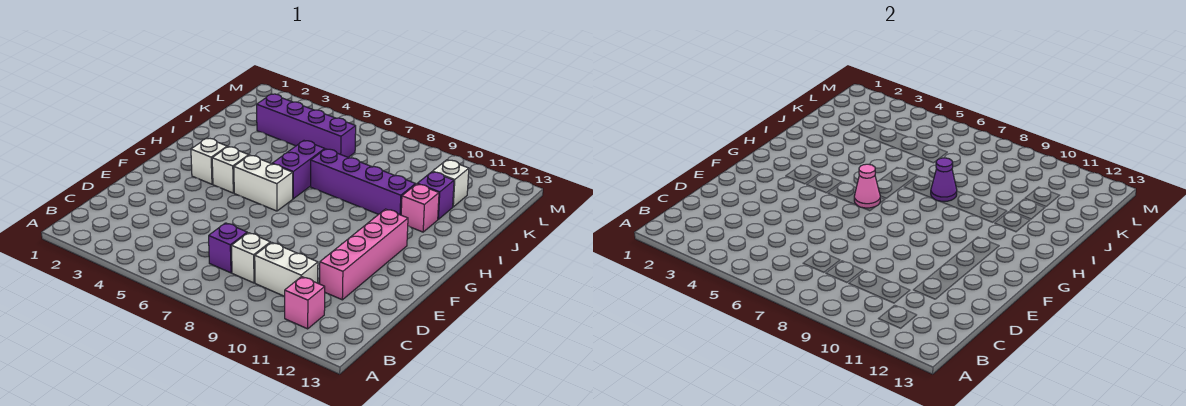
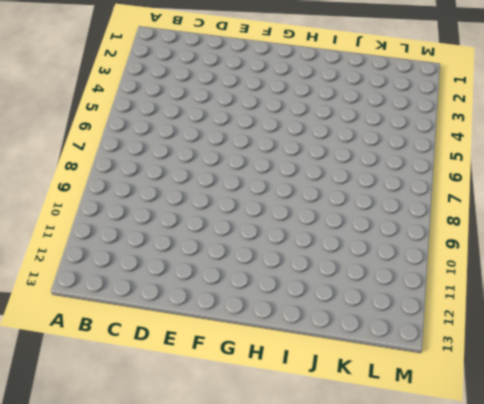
none -> pink brick B11 level 1
none -> purple brick C7 level 1
none -> white brick C8 level 1

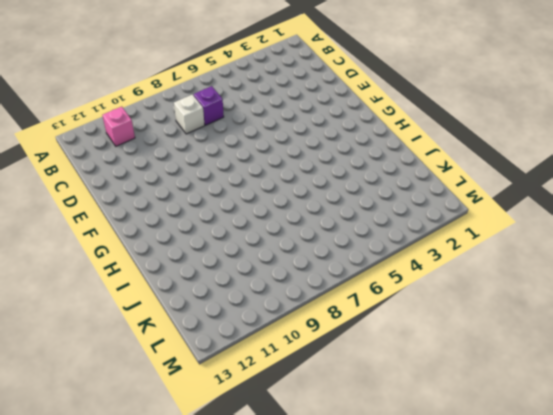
none -> white brick C9:C10 level 1
none -> pink brick D11:G11 level 1
none -> white brick G3 level 1

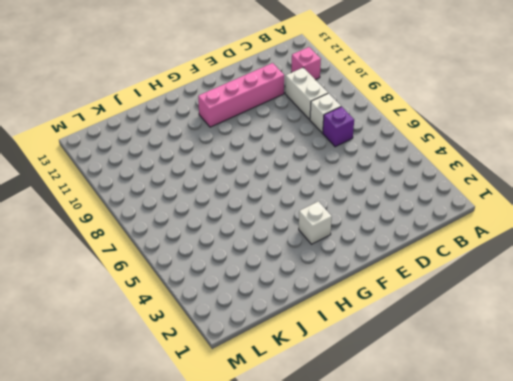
none -> white brick G4 level 1
none -> white brick G5:G6 level 1
none -> purple brick H6:I6 level 1

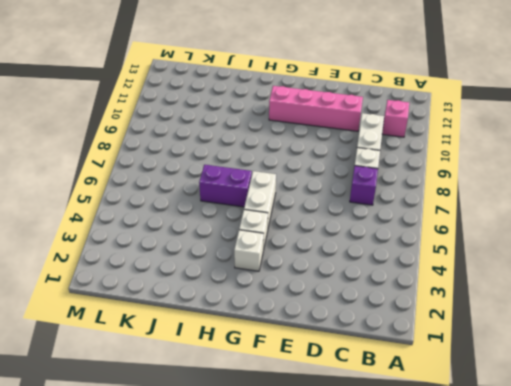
none -> purple brick I7:I10 level 1
none -> pink brick I11 level 1
none -> purple brick J11 level 1

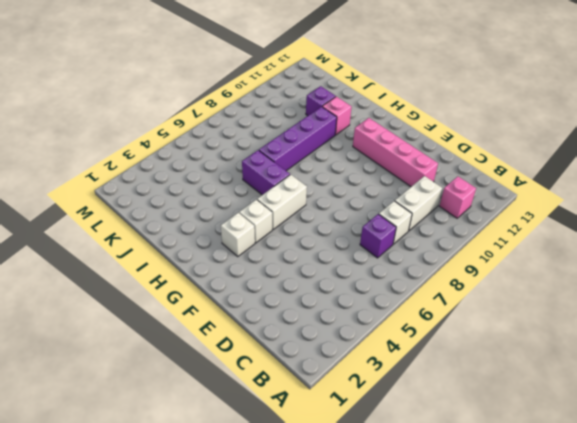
none -> purple brick K3:K6 level 1
none -> white brick K11 level 1
none -> pink cone G6 level 2

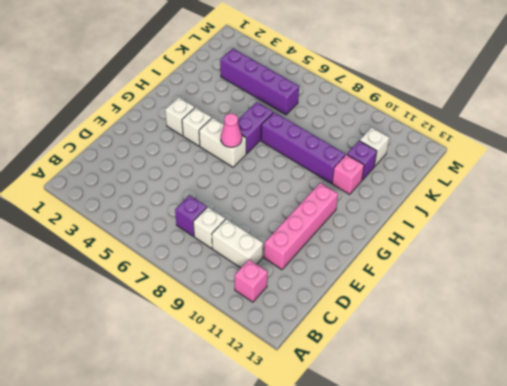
none -> purple cone I8 level 2

